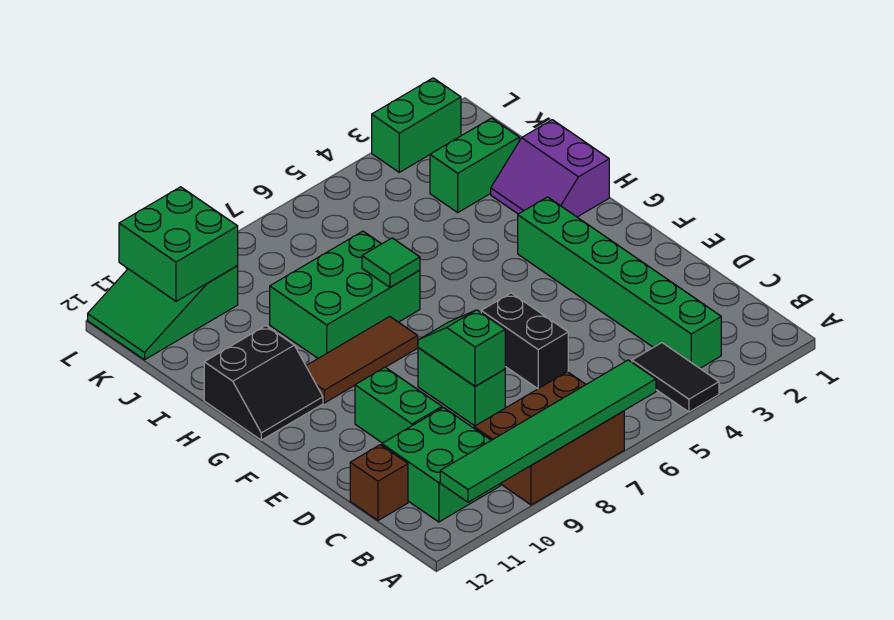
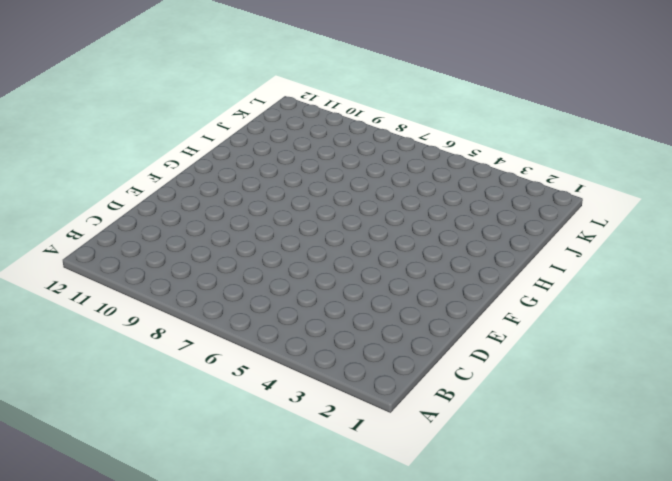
none -> black tile A4:B4 level 1
none -> brown brick A7:B9 level 1
none -> green brick B3:G3 level 1

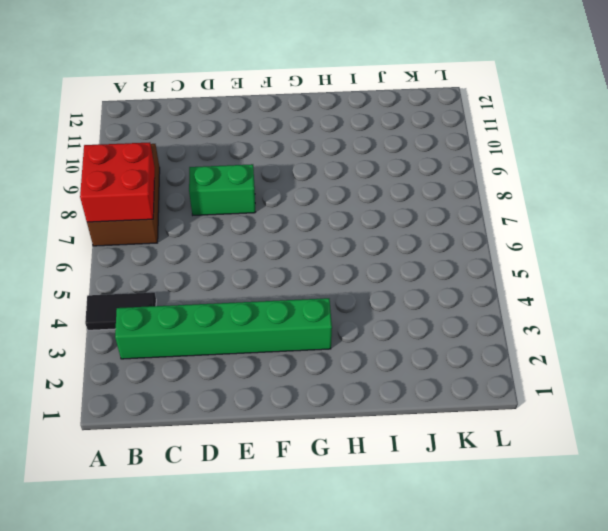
red brick A7:B8 level 2 -> green tile A6:A11 level 2
none -> green brick B10:C11 level 1
none -> brown brick C12 level 1
none -> black brick D6:E6 level 1

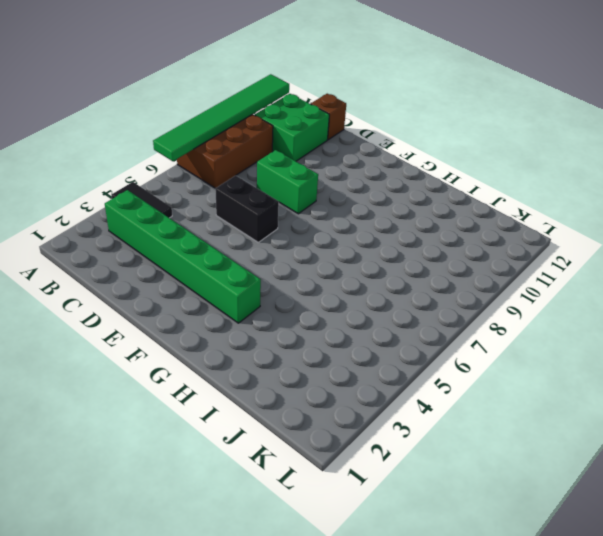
none -> green brick D10:E10 level 1
none -> brown tile G8:G10 level 1
none -> black slope G11:H12 level 1 top H

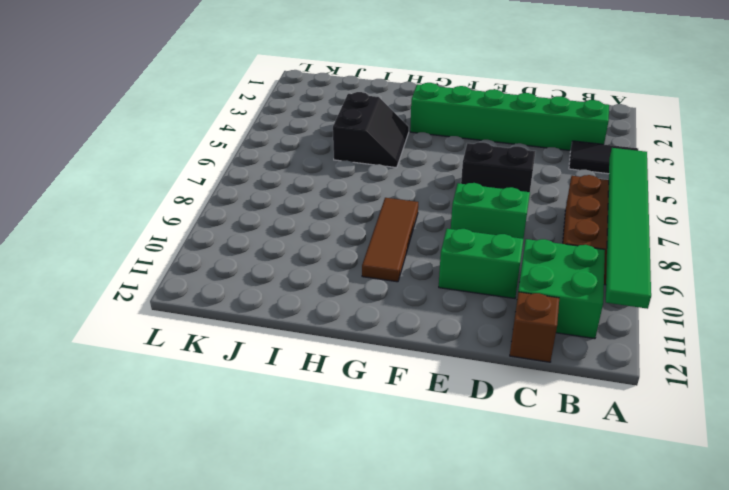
black slope H4:I5 level 1 top I -> black slope G11:H12 level 1 top H
none -> purple slope H1:I2 level 1 top 1
none -> green brick H7:I9 level 1
none -> green brick J2:J3 level 1

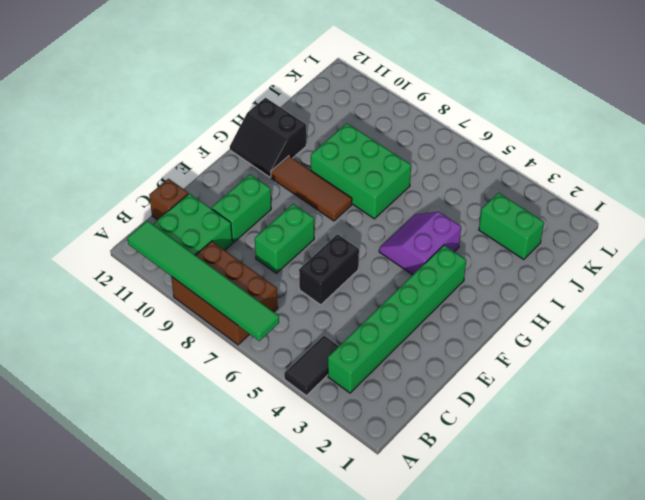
purple slope G4:H5 level 1 top 4 -> purple slope H1:I2 level 1 top 1
none -> green slope K10:L12 level 1 top 10
none -> green brick L2:L3 level 1
none -> green slope D8:E8 level 2 top D

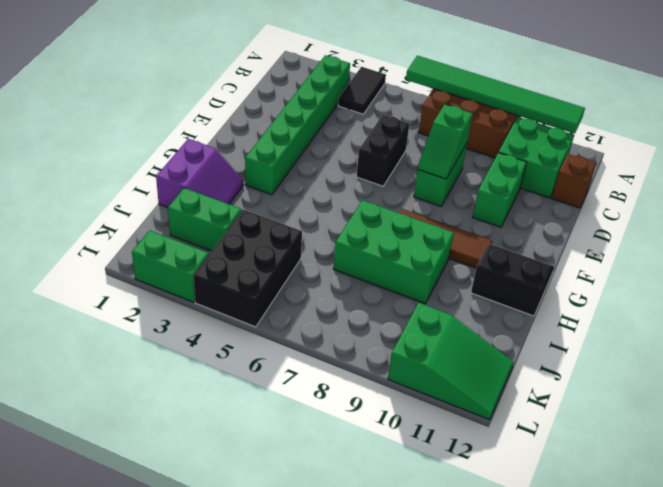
black brick J4:L5 level 1 -> none
none -> green tile H7 level 2
none -> green brick K10:L11 level 2

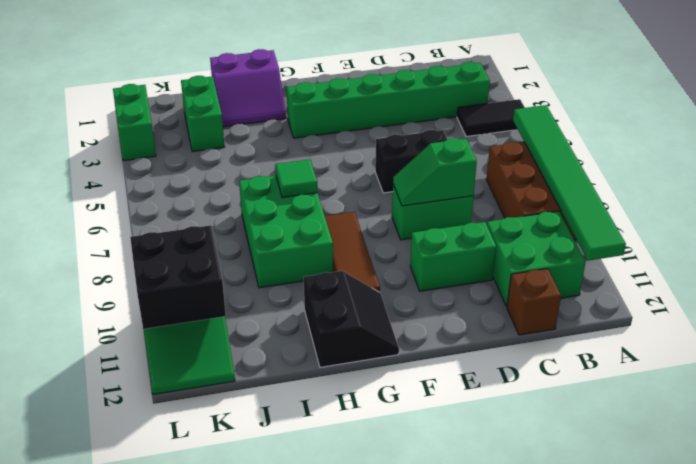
black brick K10:L11 level 2 -> green brick K10:L11 level 2

